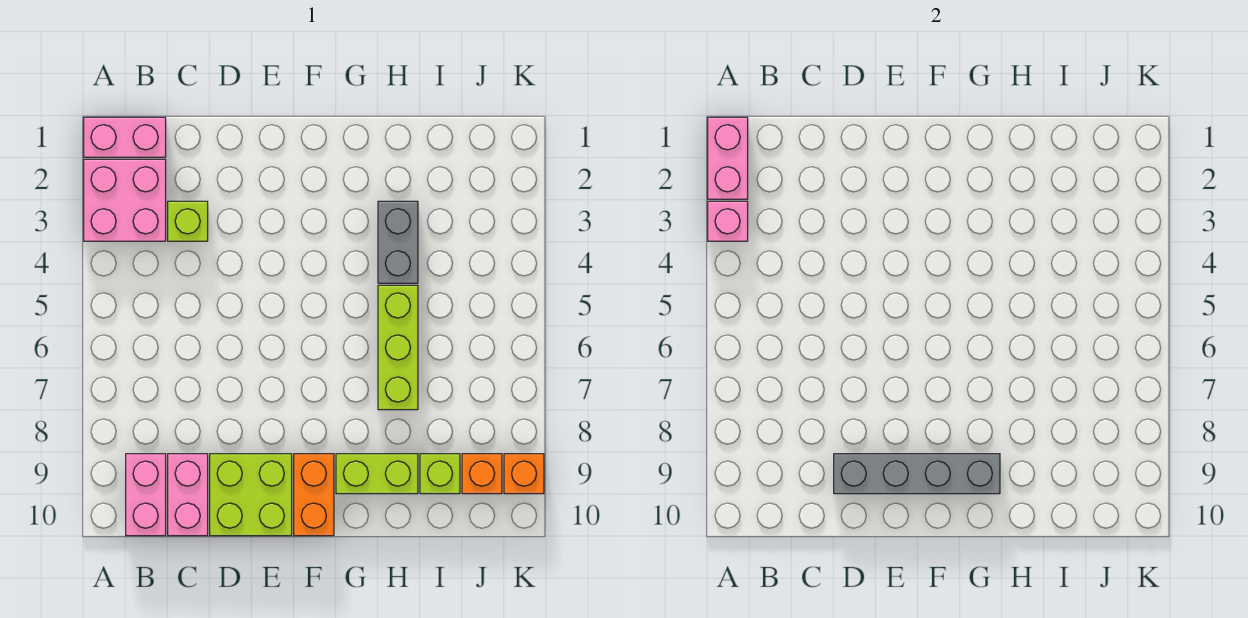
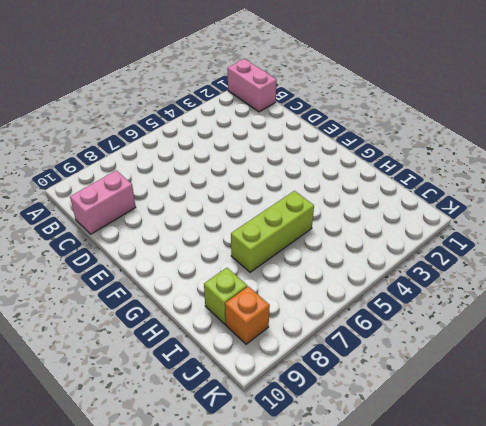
none -> pink brick A2:B3 level 1
none -> pink brick B9:B10 level 1
none -> lime brick C3 level 1

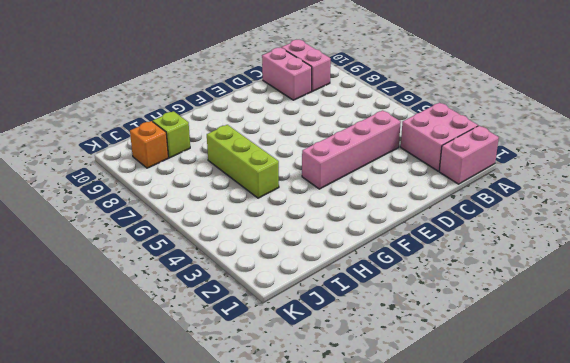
pink brick C4:F4 level 1 -> none
none -> lime brick C3 level 1
none -> lime brick D9:E10 level 1
none -> orange brick F9:F10 level 1

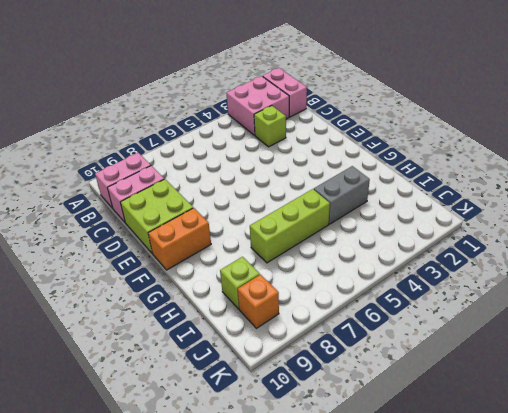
none -> lime brick G9:H9 level 1
none -> orange brick K9 level 1
none -> pink brick A1:A2 level 2

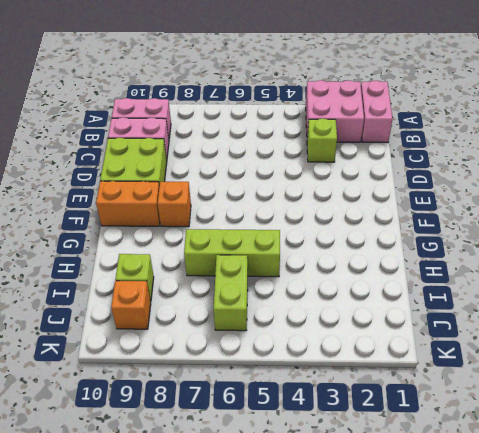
orange brick F8 level 1 -> orange brick K9 level 1
lime brick I6:J6 level 1 -> lime brick G9:H9 level 1
none -> grey brick H3:H4 level 1
none -> pink brick A1:A2 level 2
none -> pink brick A3 level 2

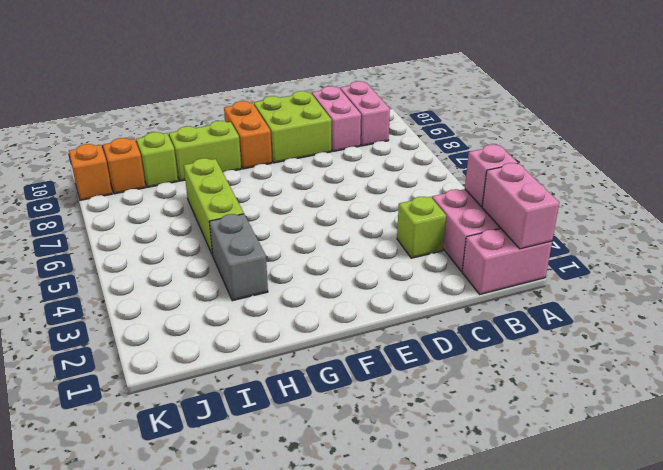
none -> grey brick D9:G9 level 2

